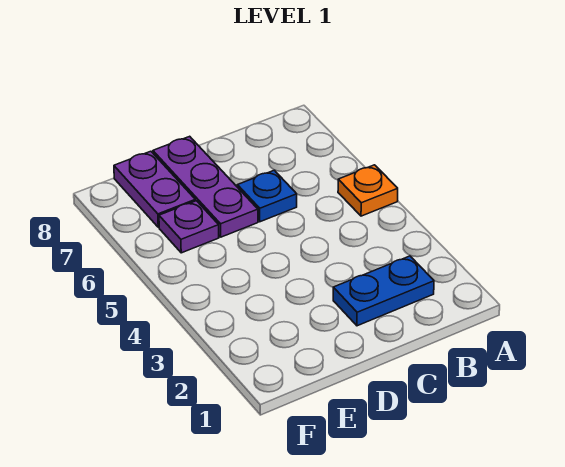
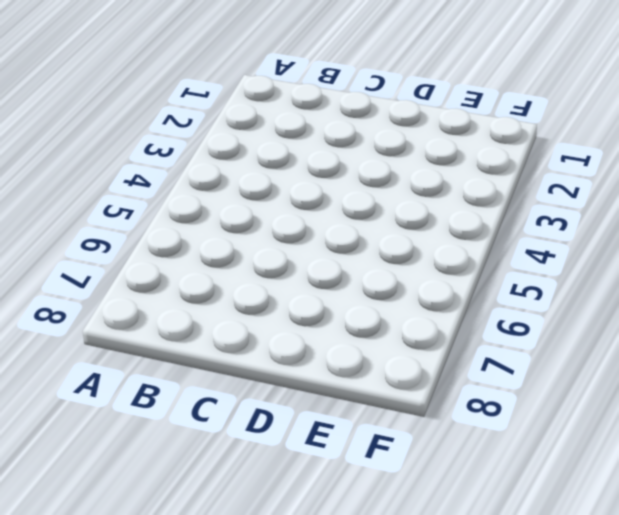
none -> orange plate A5 level 1
none -> blue plate B2:C2 level 1

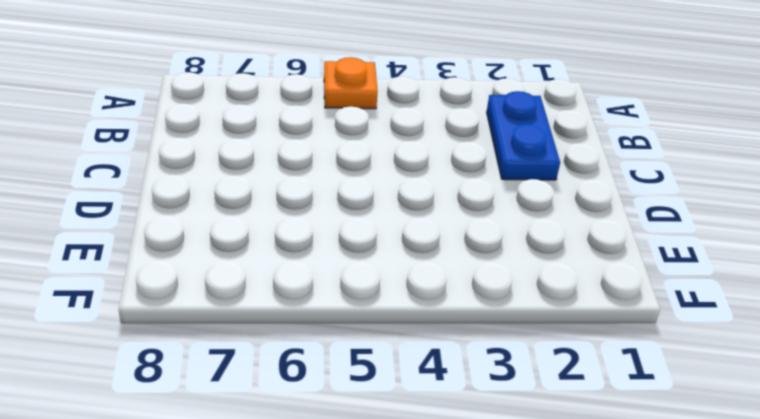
none -> blue plate C6 level 1
none -> purple plate D6:D8 level 1

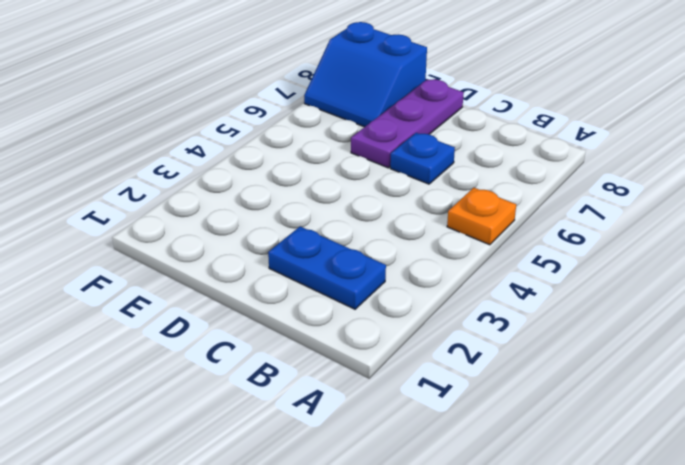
blue slope E7:F8 level 1 top 8 -> purple plate E7:E8 level 1
none -> purple plate E6 level 1

